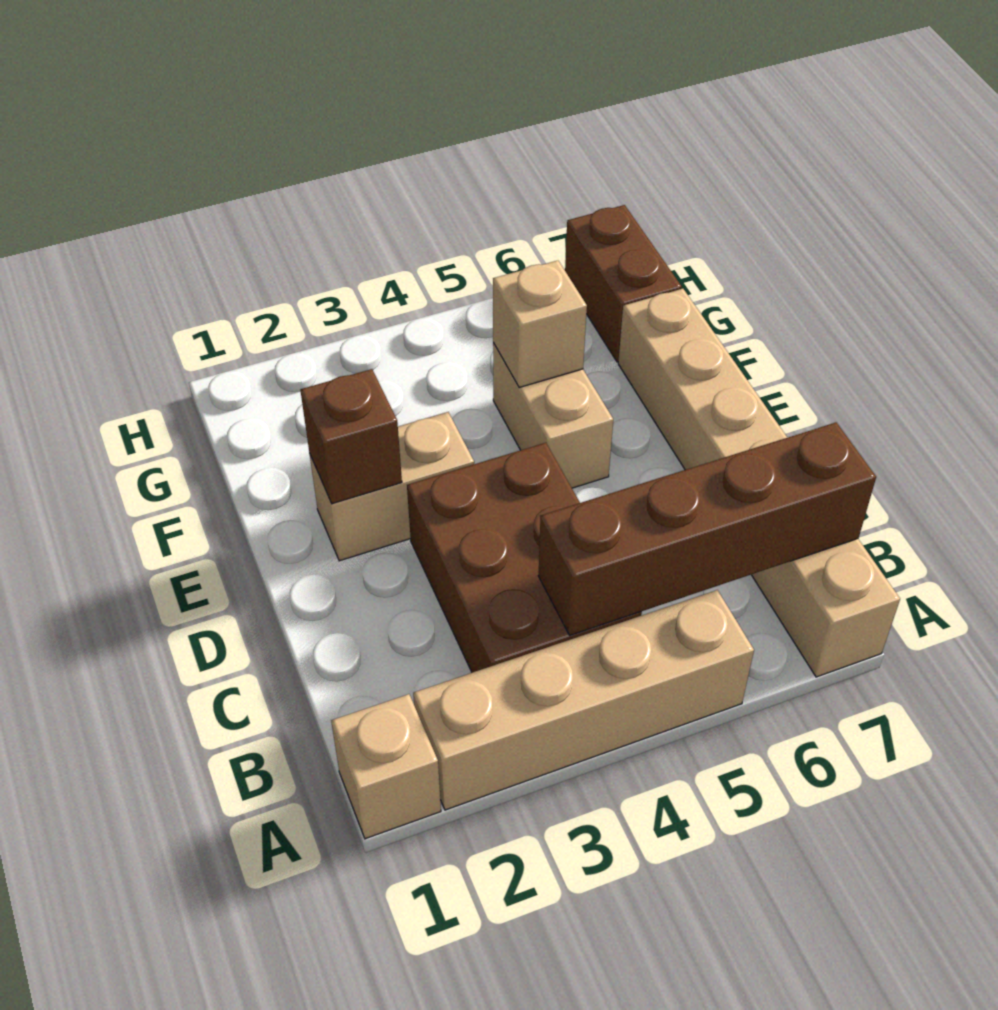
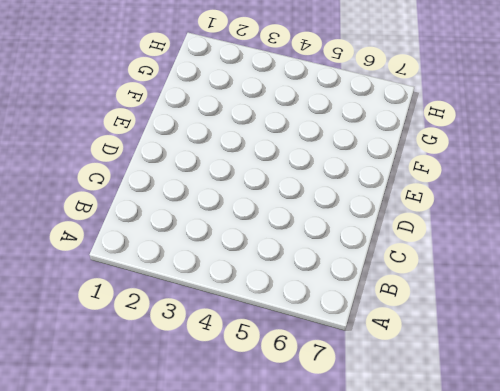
none -> tan brick A1 level 1
none -> tan brick A2:A5 level 1

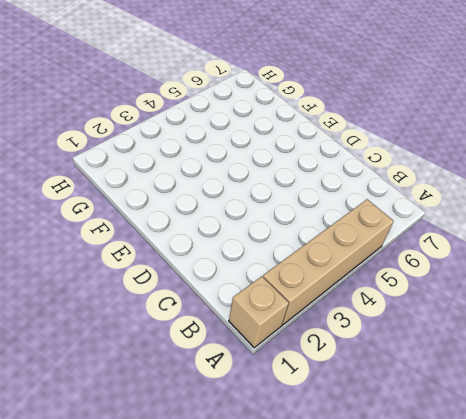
none -> tan brick A7:F7 level 1
none -> brown brick B3:D4 level 1

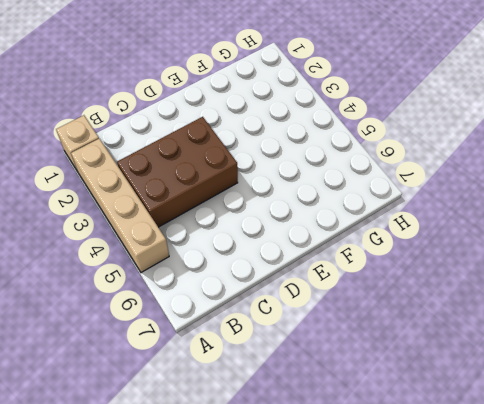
none -> tan brick A7:F7 level 1
none -> tan brick E2:E3 level 1

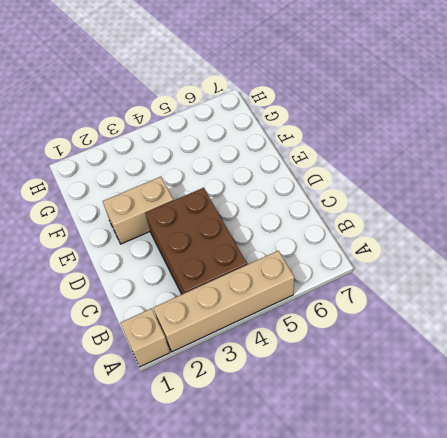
none -> tan brick A7:F7 level 1
none -> tan brick E5:F5 level 1

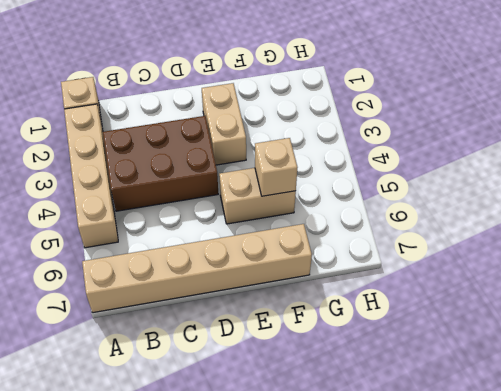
none -> brown brick G7:H7 level 1
none -> brown brick B4:B7 level 2

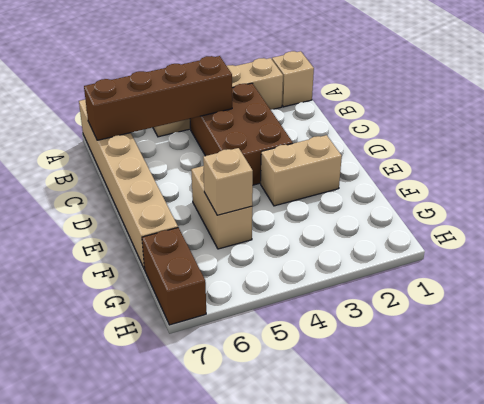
none -> brown brick E2 level 2

